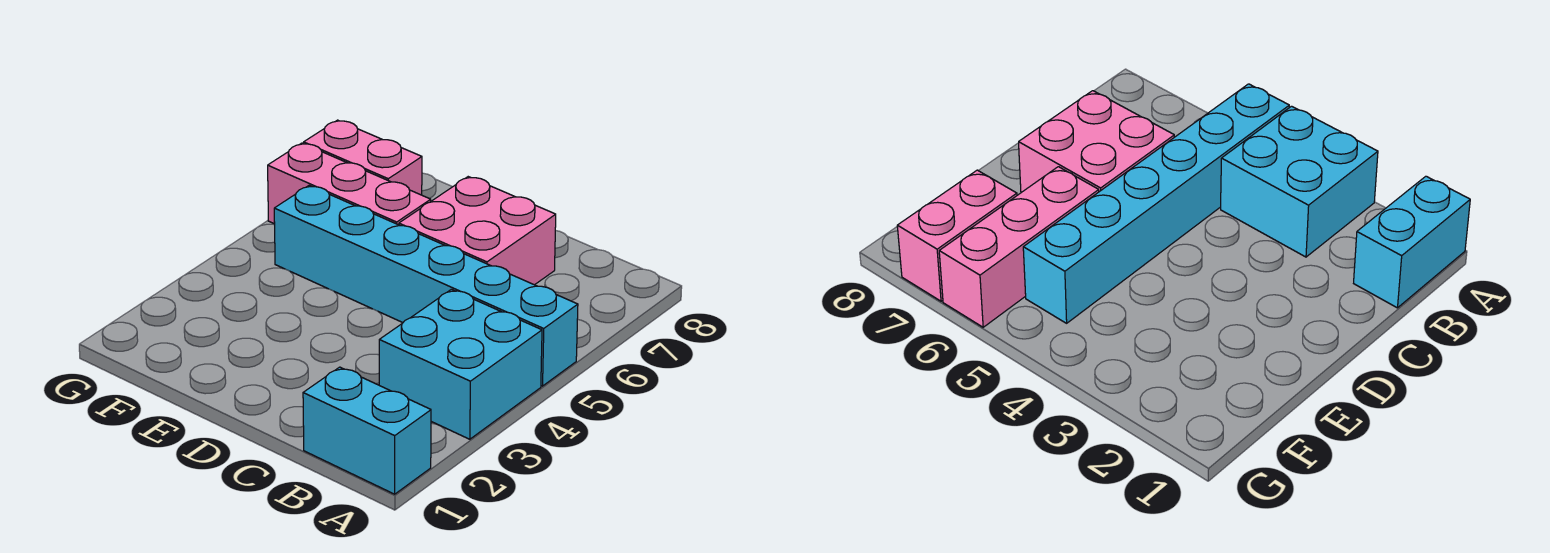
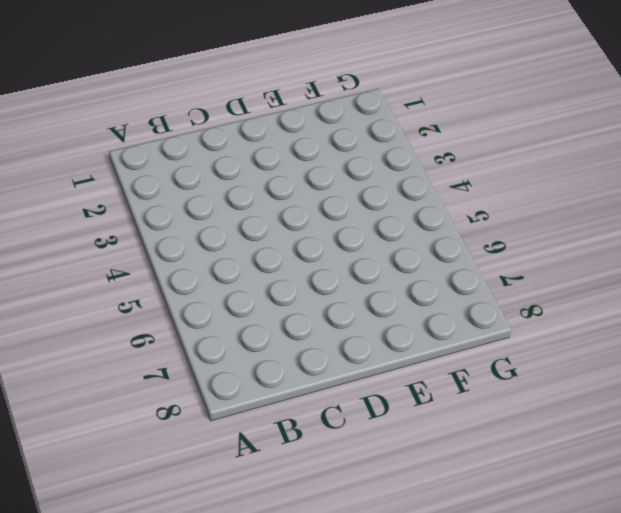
none -> cyan brick A1:B1 level 1
none -> cyan brick A3:B4 level 1

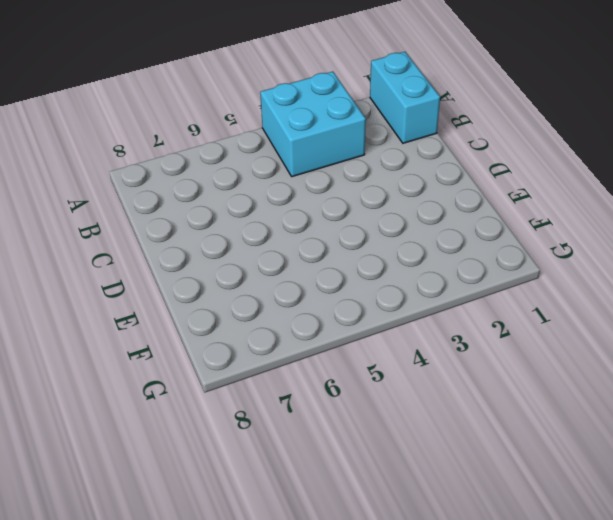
none -> cyan brick A5:F5 level 1
none -> pink brick C6:D7 level 1

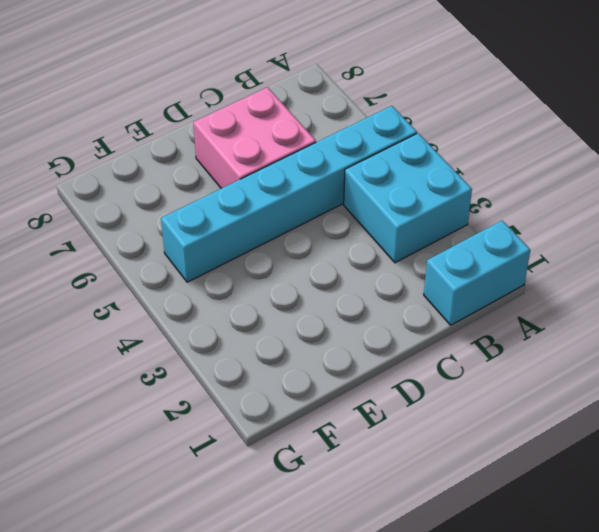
none -> pink brick E6:G6 level 1
none -> pink brick F7:G7 level 1

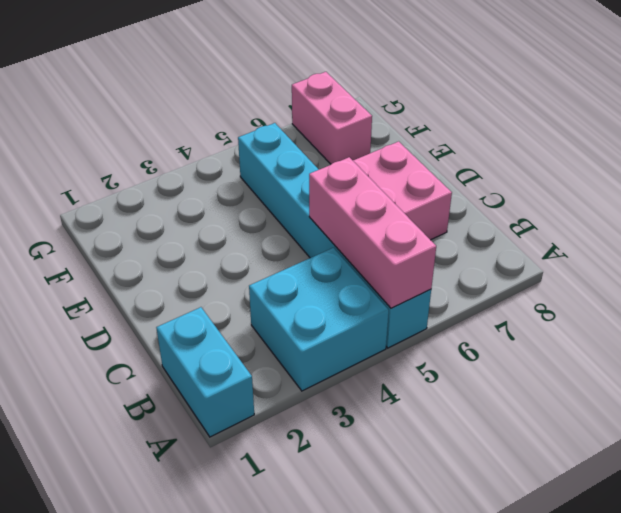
pink brick A5:C5 level 2 -> pink brick E6:G6 level 1

